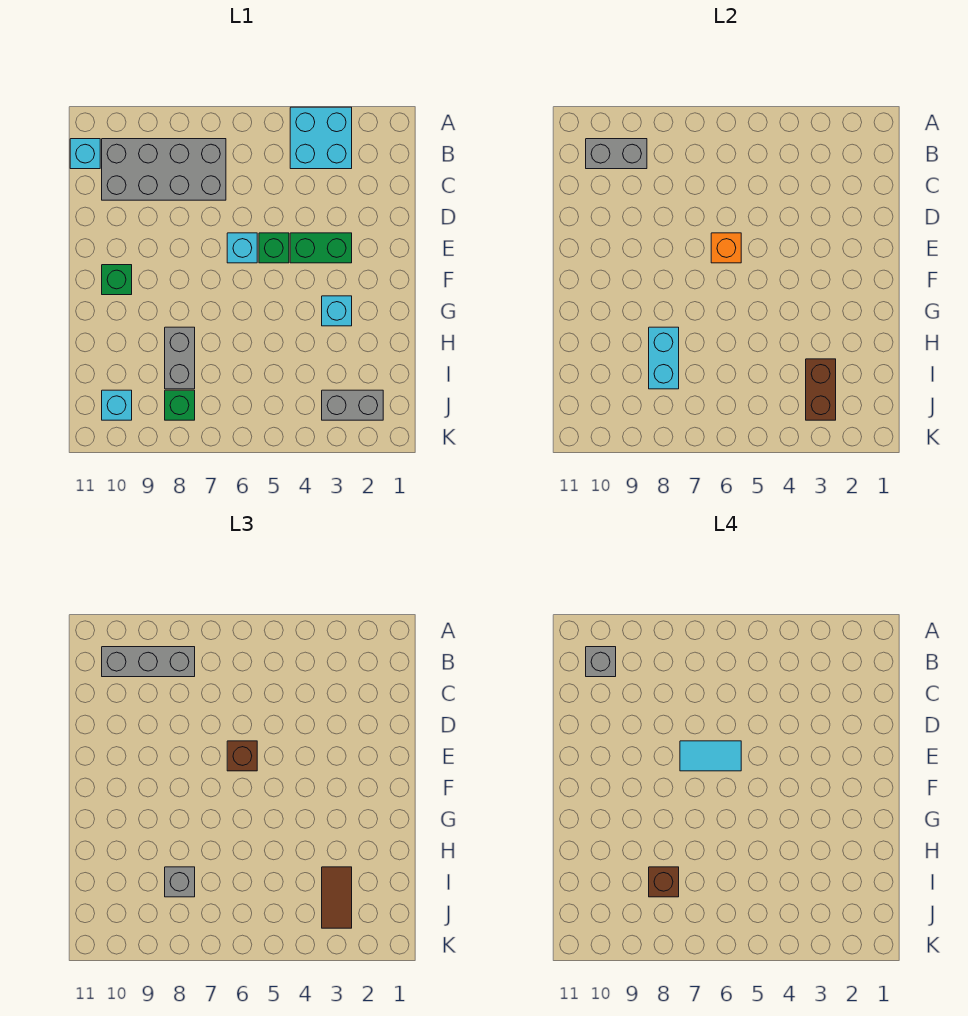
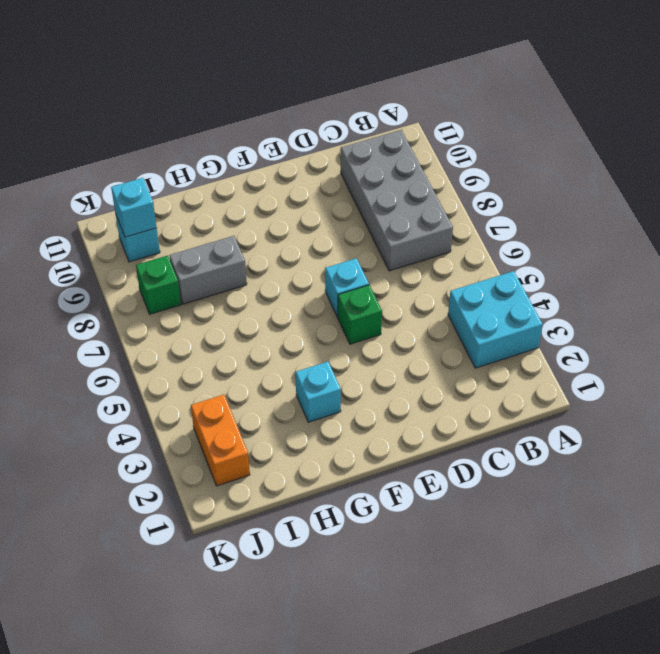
orange brick J2:J3 level 1 -> grey brick J2:J3 level 1
cyan brick J10 level 2 -> cyan brick B11 level 1
none -> green brick E3:E4 level 1
none -> green brick F10 level 1
none -> grey brick B9:B10 level 2

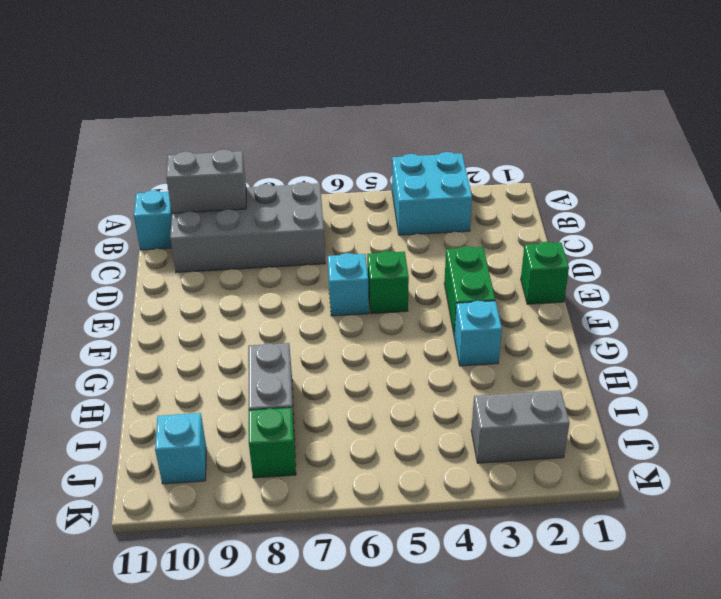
green brick E1 level 1 -> green brick F10 level 1
green brick E3:F3 level 1 -> green brick E3:E4 level 1
none -> orange brick E6 level 2
none -> cyan brick H8:I8 level 2
none -> brown brick I3:J3 level 2

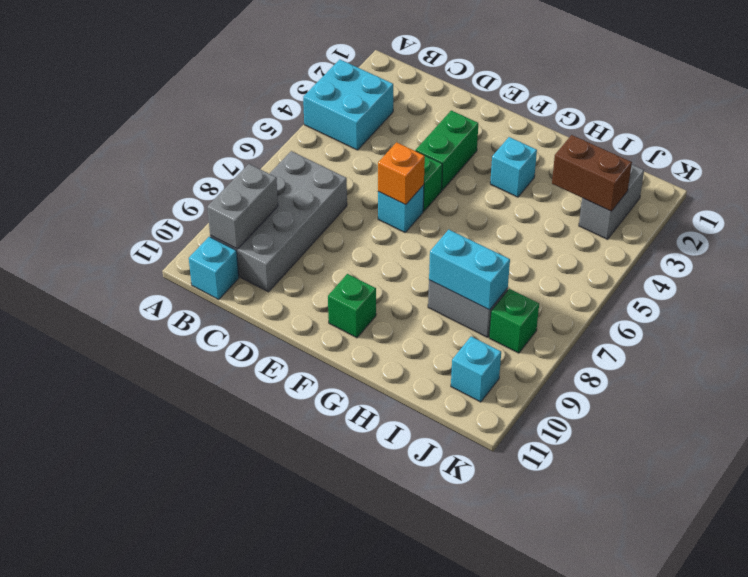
none -> grey brick B8:B10 level 3
none -> brown brick E6 level 3
none -> brown tile I3:J3 level 3

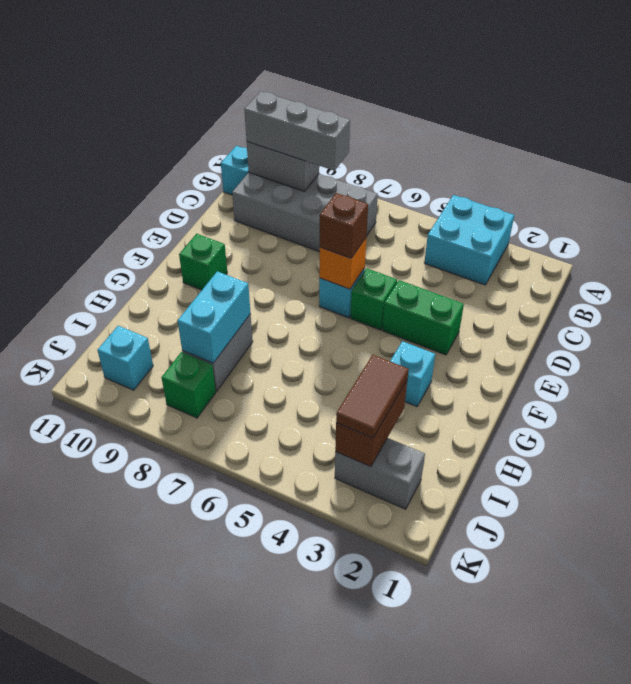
none -> grey brick I8 level 3
none -> grey brick B10 level 4
none -> cyan tile E6:E7 level 4

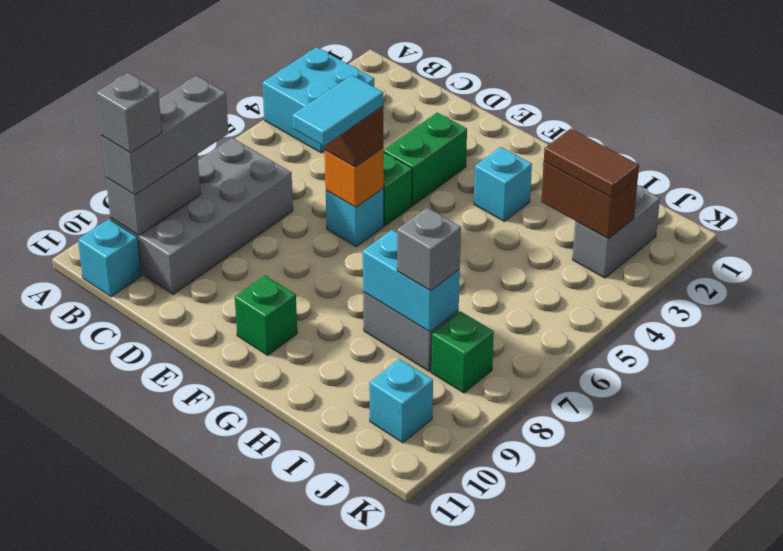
none -> brown brick I8 level 4

